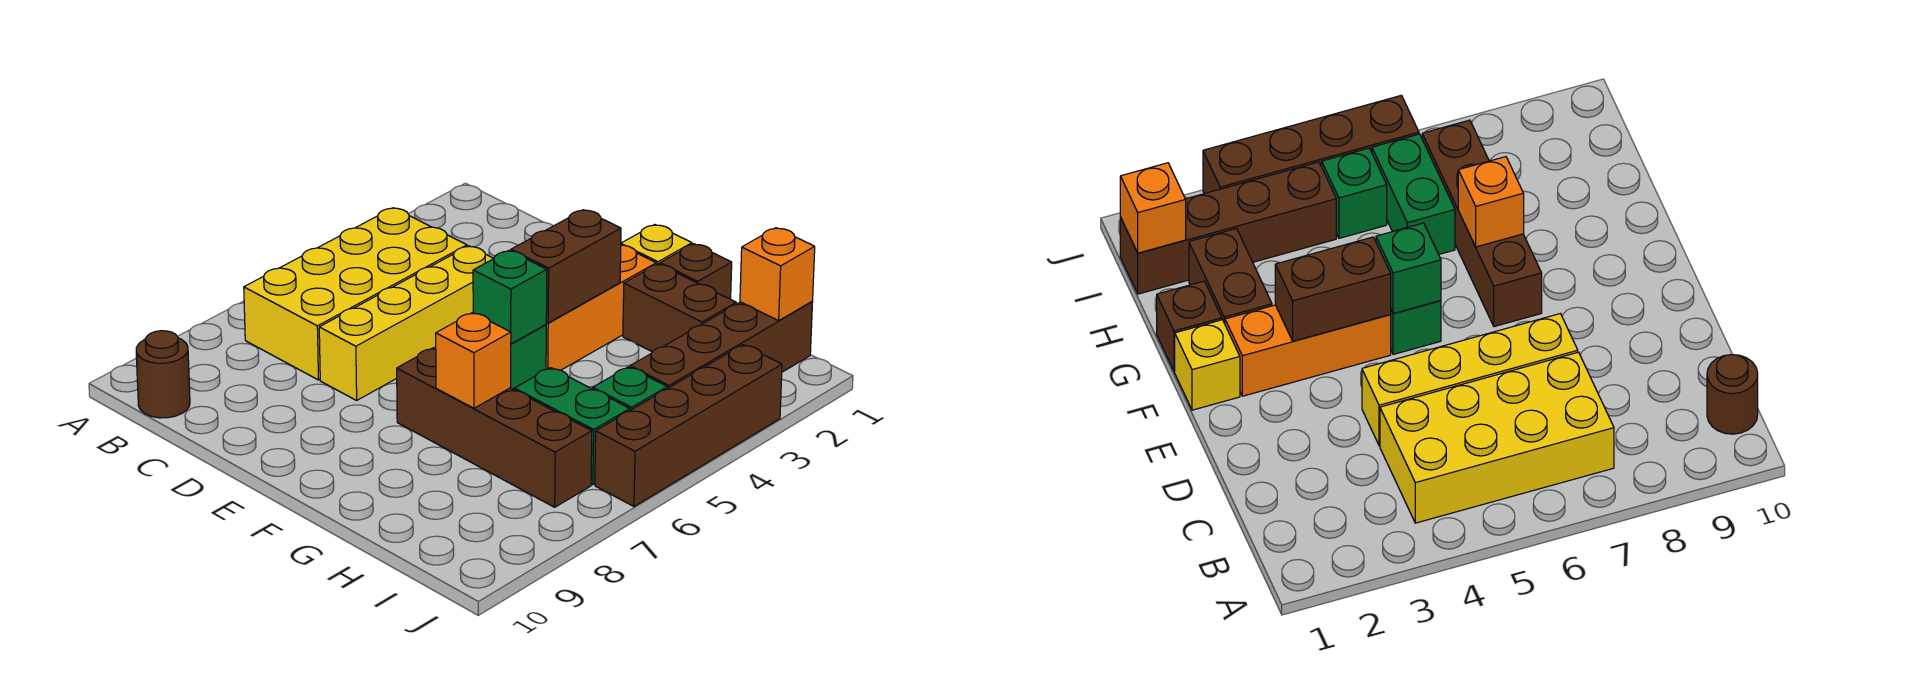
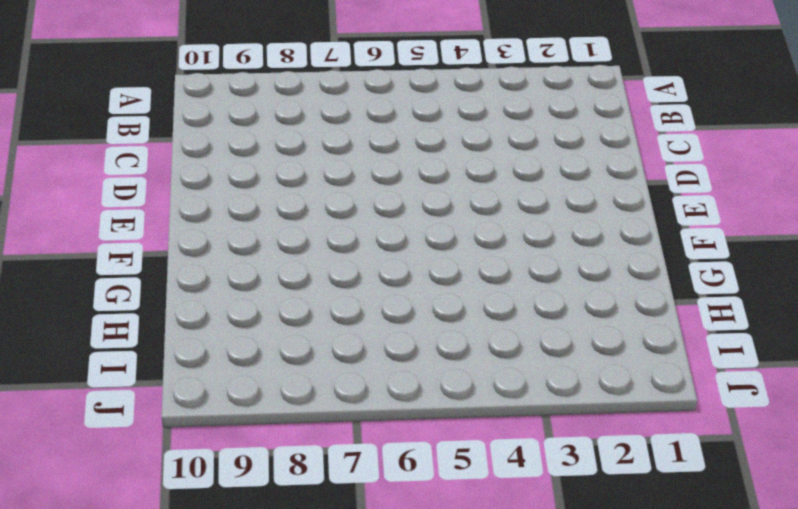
none -> yellow brick B4:C7 level 1
none -> brown round brick B10 level 1
none -> yellow brick D4:D7 level 1

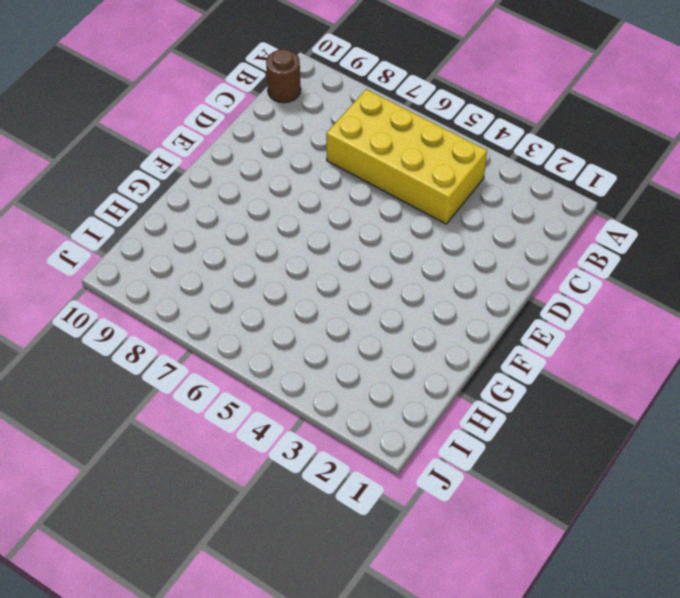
none -> yellow brick D4:D7 level 1
none -> yellow brick F1 level 1
none -> orange brick F2:F4 level 1

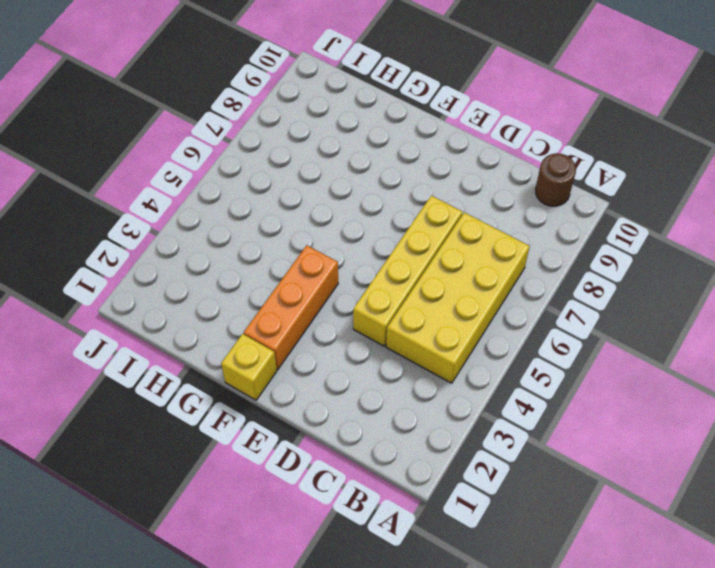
none -> green brick F5 level 1
none -> brown brick F7:I7 level 1
none -> brown brick G1 level 1

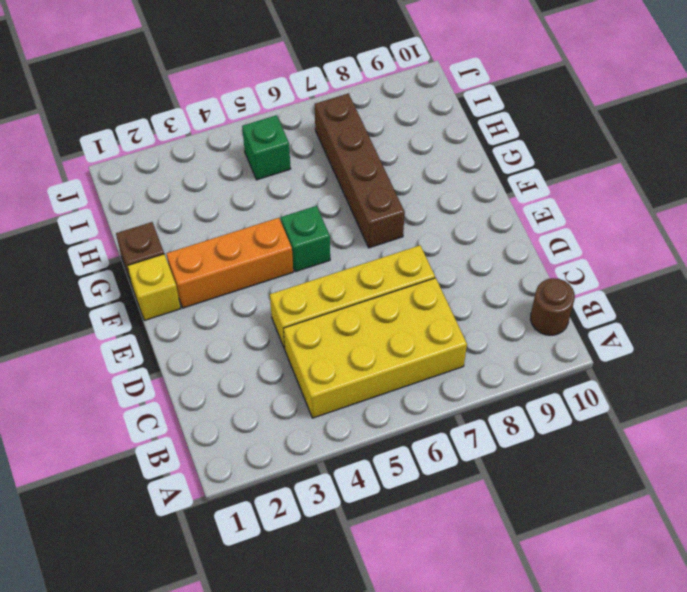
none -> brown brick G2:H2 level 1
none -> green brick H6:I6 level 1
none -> brown brick I1:I4 level 1

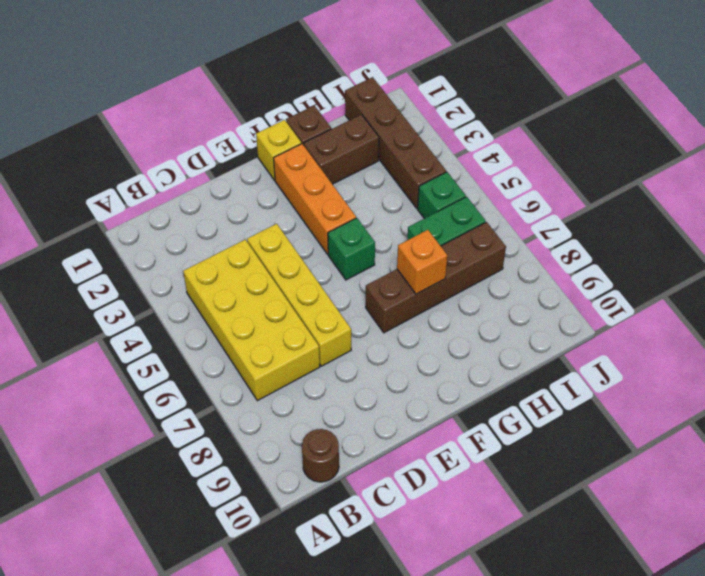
none -> brown brick J3:J6 level 1
none -> brown brick F3:F4 level 2
none -> green brick F5 level 2

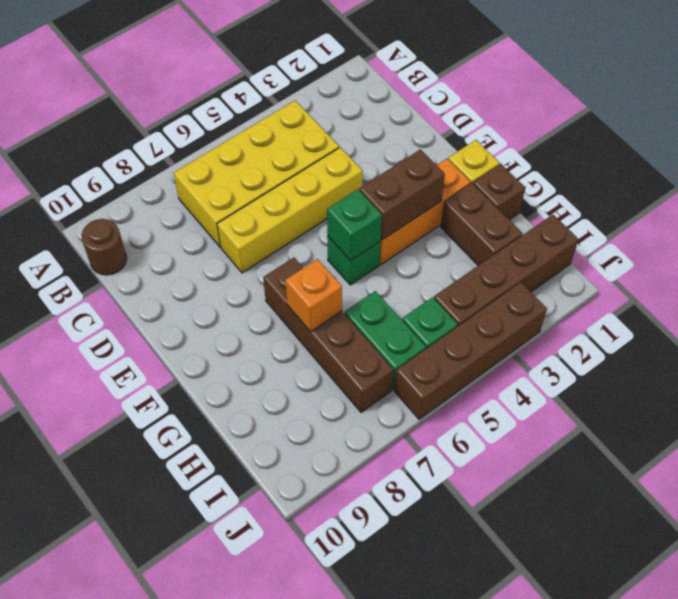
none -> orange brick I1 level 2

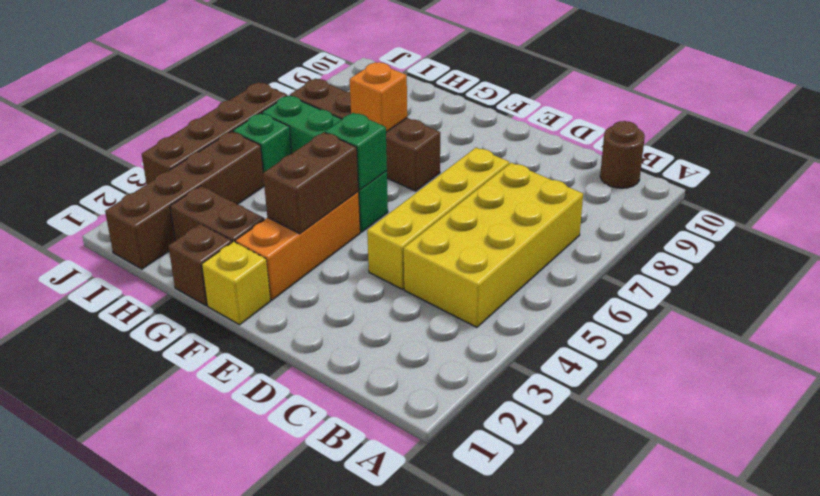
none -> orange brick I1 level 2

